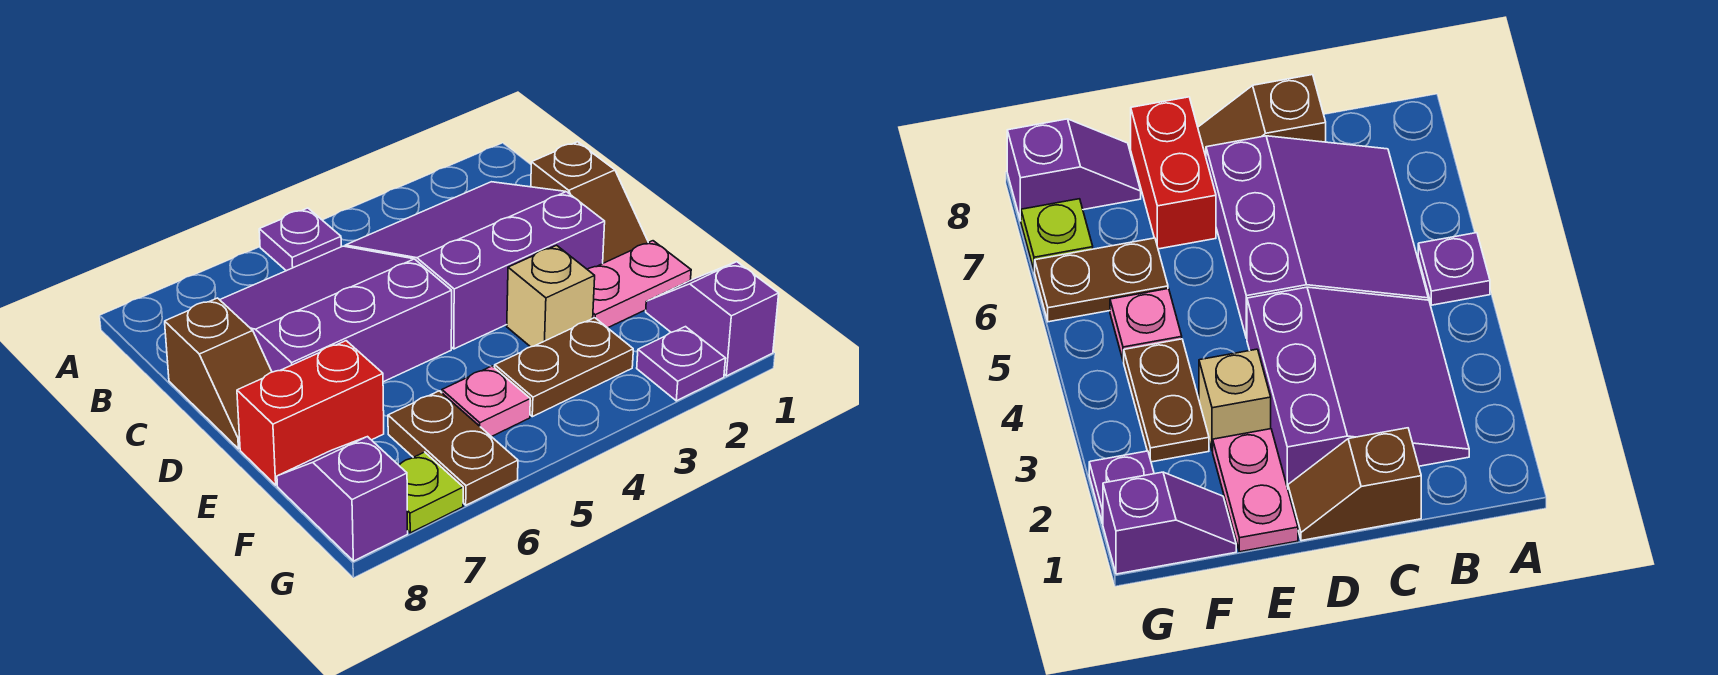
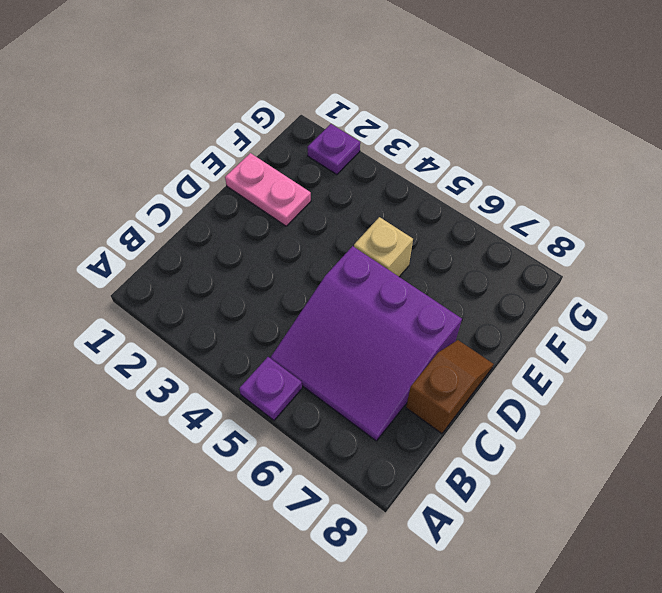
tan brick E5 level 1 -> tan brick E3 level 1
none -> purple slope B2:D4 level 1 top D
none -> brown slope C1:D1 level 1 top C
none -> red brick E7:E8 level 1

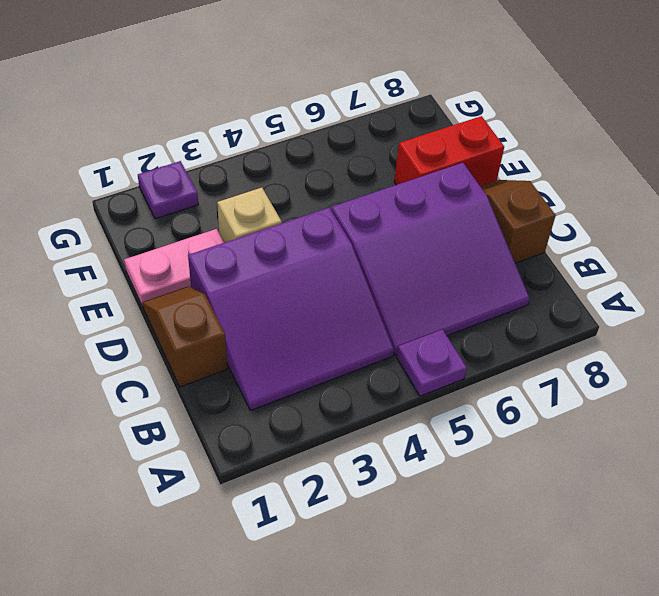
none -> purple slope F1:G1 level 1 top G
none -> brown plate F3:F4 level 1
none -> pink plate F5 level 1

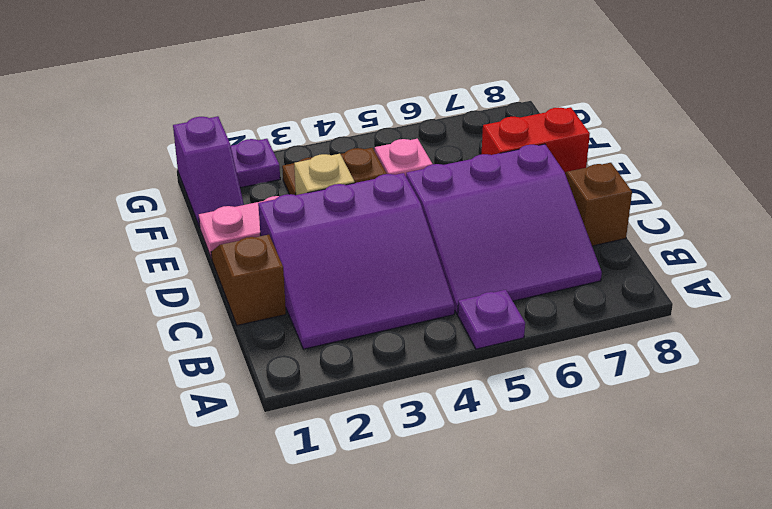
none -> brown plate F6:G6 level 1
none -> purple slope F8:G8 level 1 top G
none -> lime plate G7 level 1

